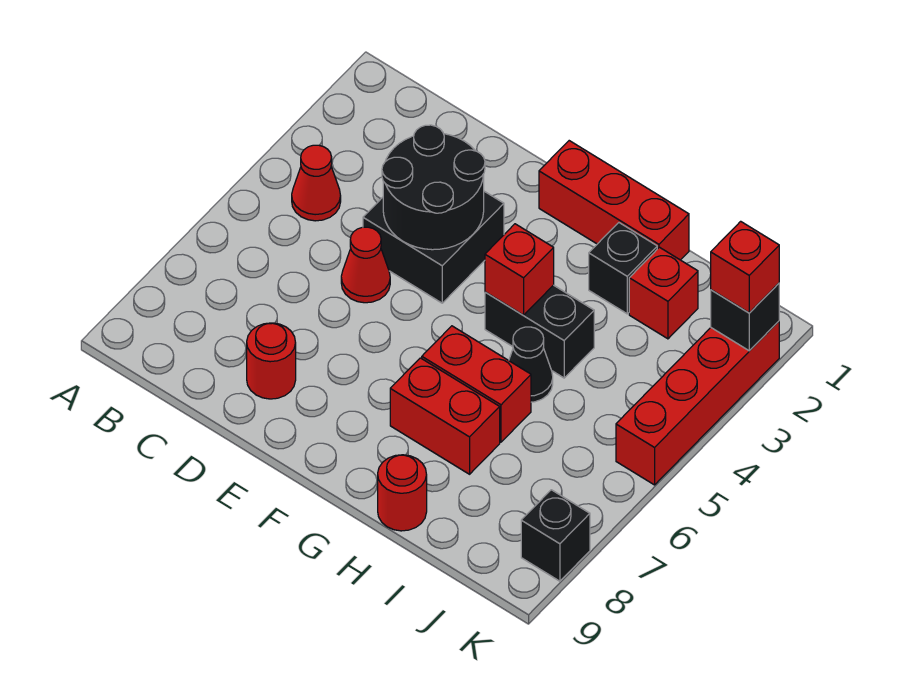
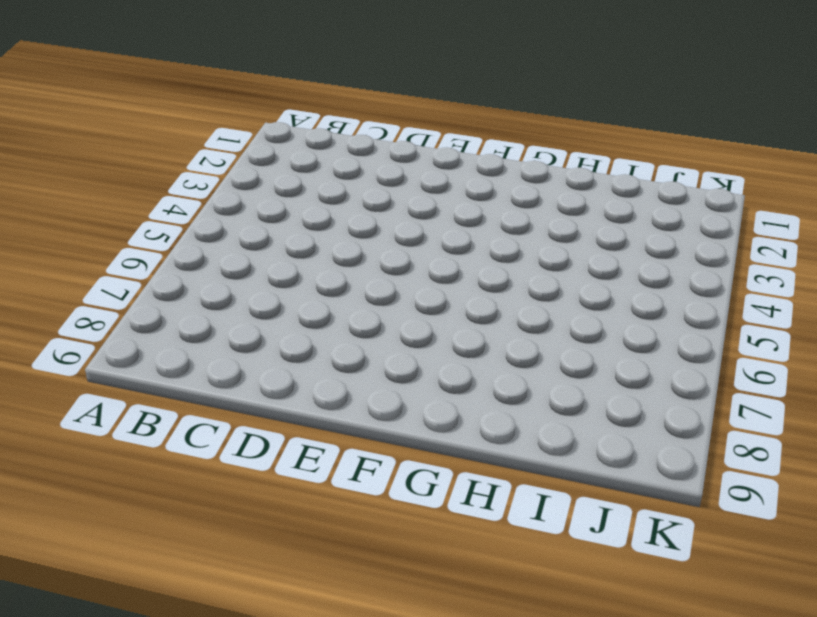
none -> red cone B4 level 1
none -> black brick D3:E4 level 1
none -> red cone D5 level 1

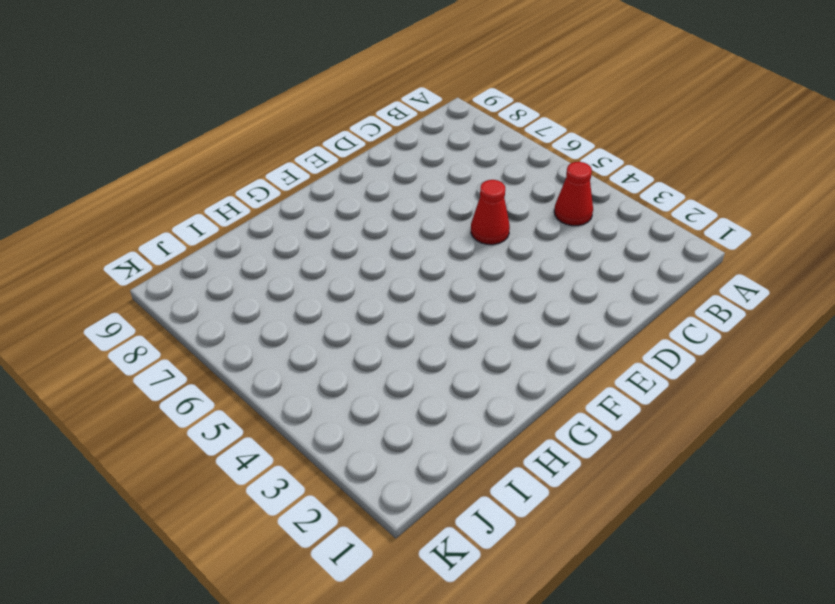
none -> black brick D3:E4 level 1
none -> red round brick D8 level 1
none -> red brick F1:H1 level 1

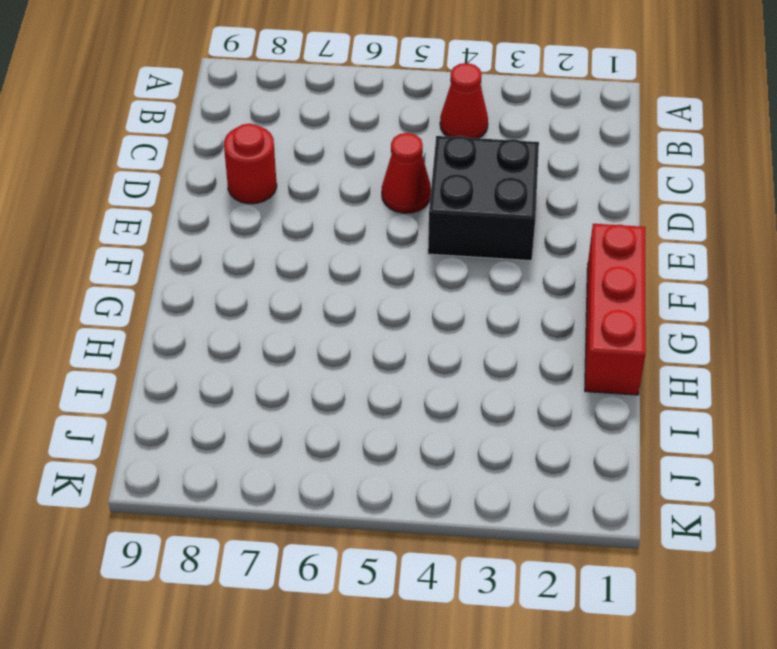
none -> black brick G4:H4 level 1
none -> red brick G6:H6 level 1
none -> red brick G7:H7 level 1

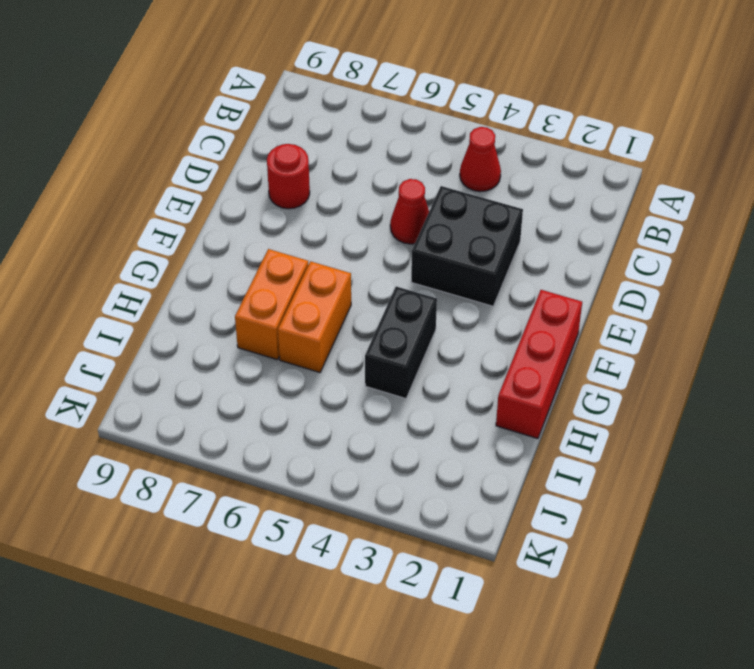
orange brick G6:H6 level 1 -> red brick G6:H6 level 1
orange brick G7:H7 level 1 -> red brick G7:H7 level 1
none -> black brick H2 level 1
none -> black cone H5 level 1
none -> red round brick H9 level 1

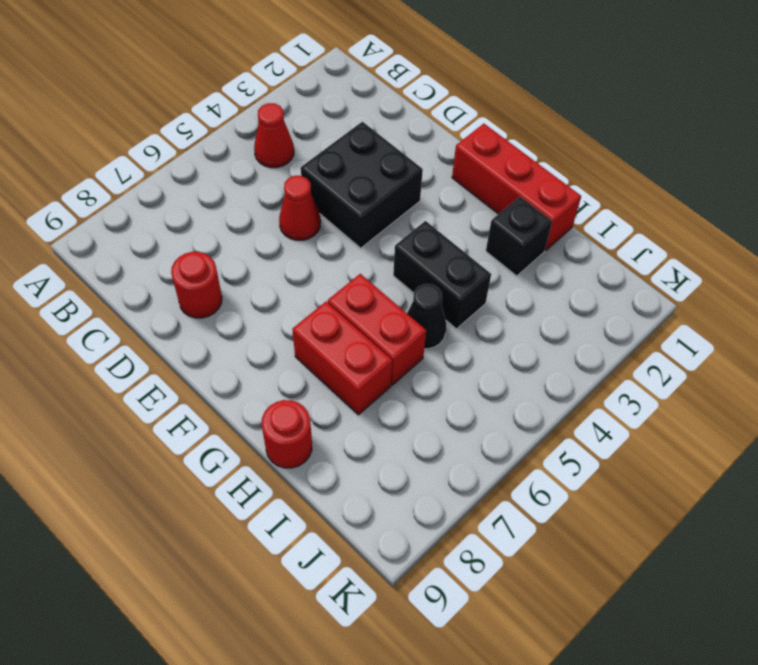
none -> red brick I2 level 1
none -> red brick K2:K5 level 1
none -> black brick K8 level 1

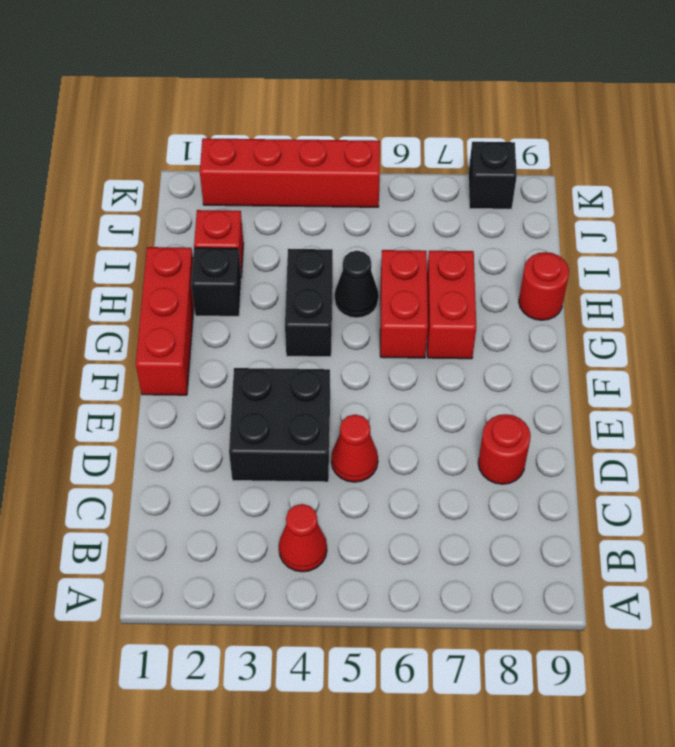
none -> black round brick D3:E4 level 2
none -> red brick G4 level 2
none -> black brick K2 level 2

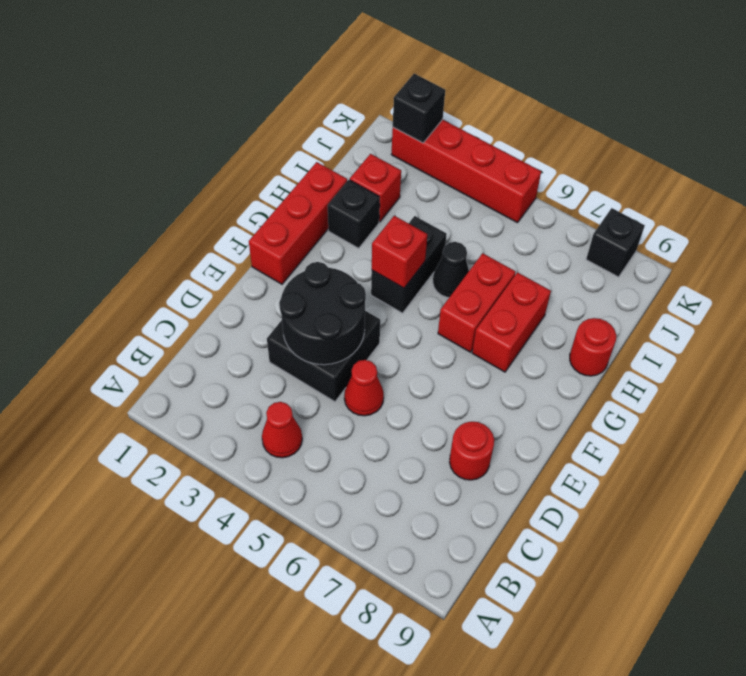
none -> red brick K2 level 3

